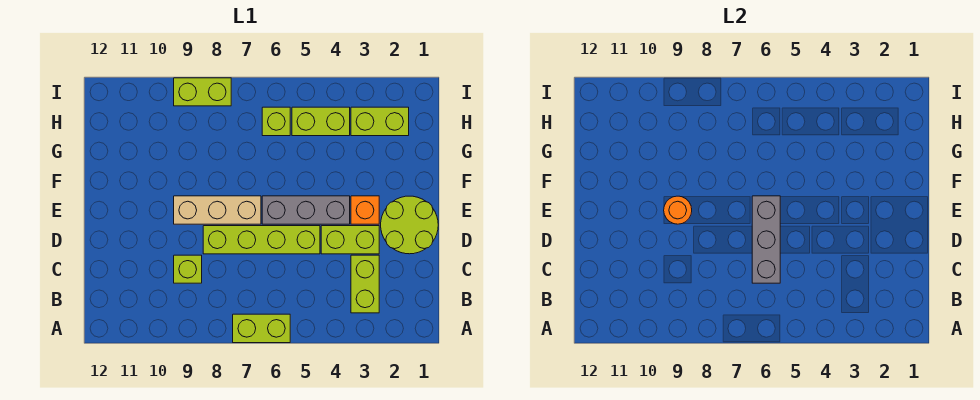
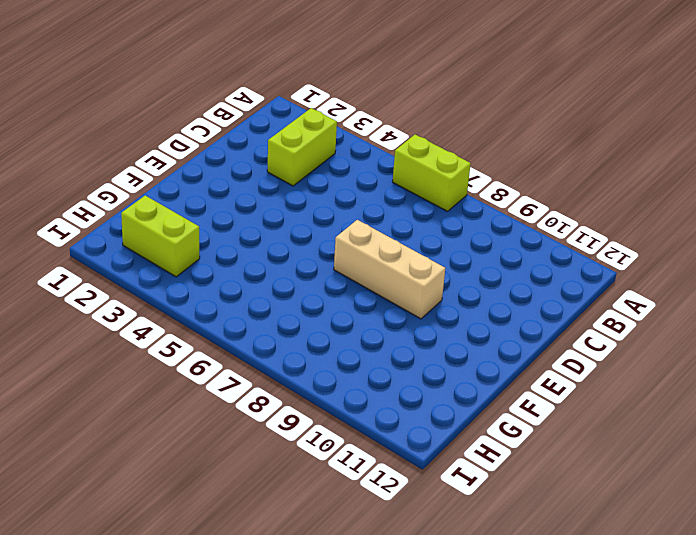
none -> lime brick C9 level 1
none -> lime round brick D1:E2 level 1
none -> lime brick D3:D4 level 1

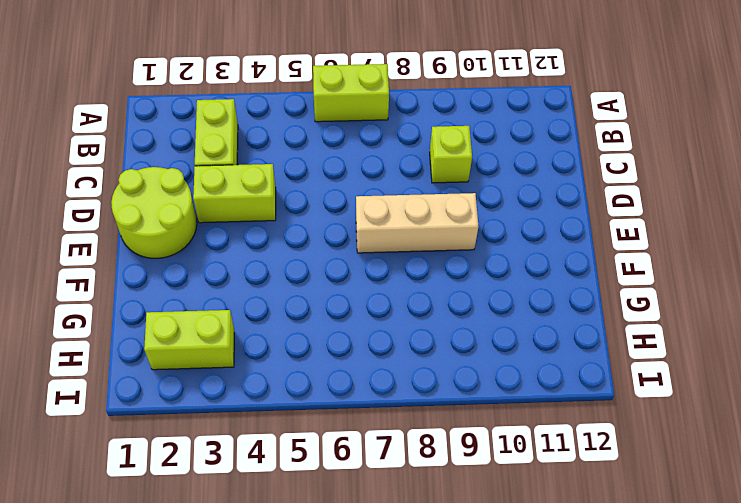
none -> lime brick D5:D8 level 1
none -> orange brick E3 level 1
none -> grey brick E4:E6 level 1

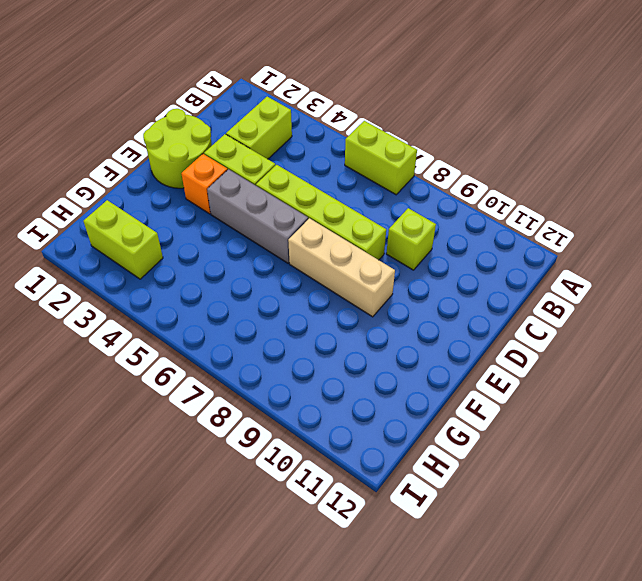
none -> lime brick H4:H5 level 1
none -> lime brick H6 level 1
none -> lime brick I8:I9 level 1

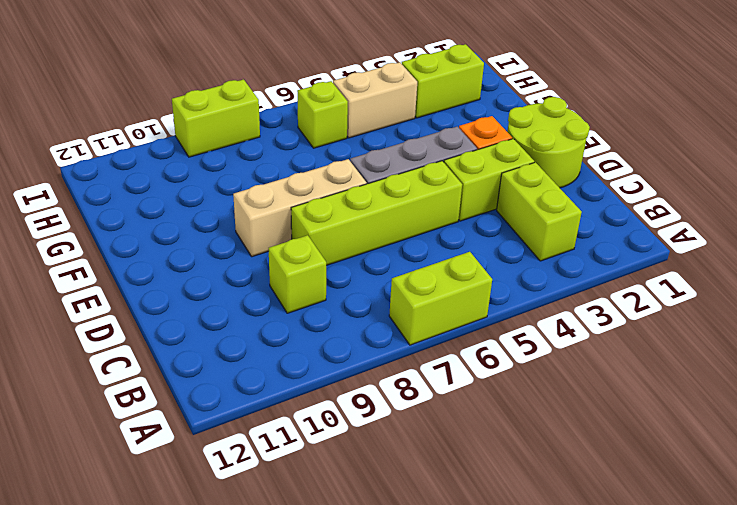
tan brick H4:H5 level 1 -> lime brick H4:H5 level 1
none -> grey brick C6:E6 level 2
none -> orange round brick E9 level 2

